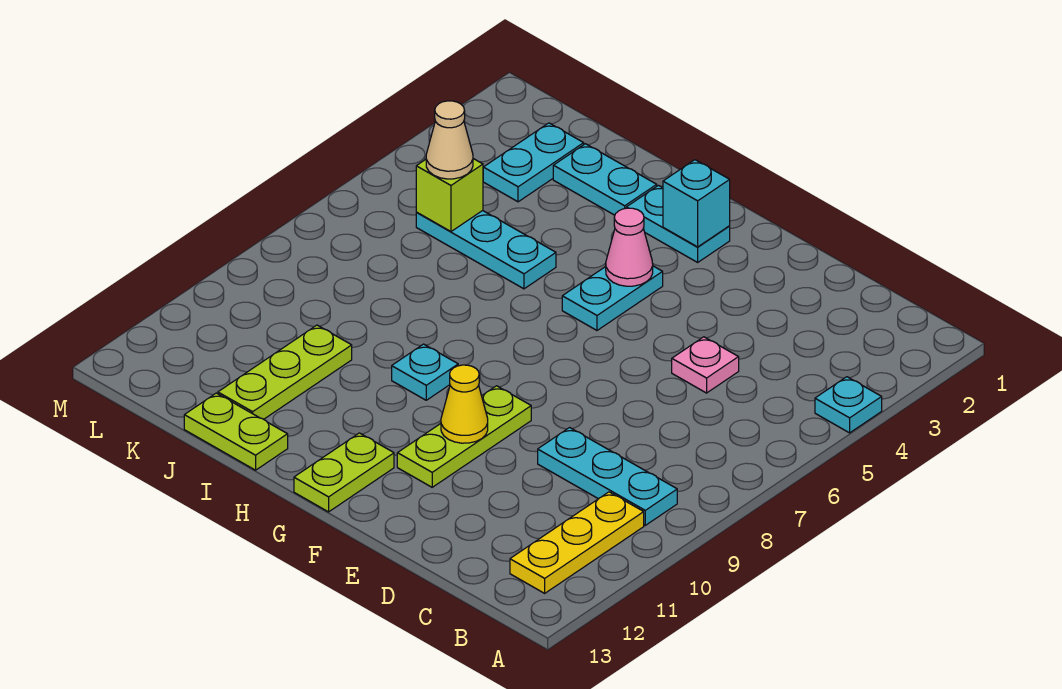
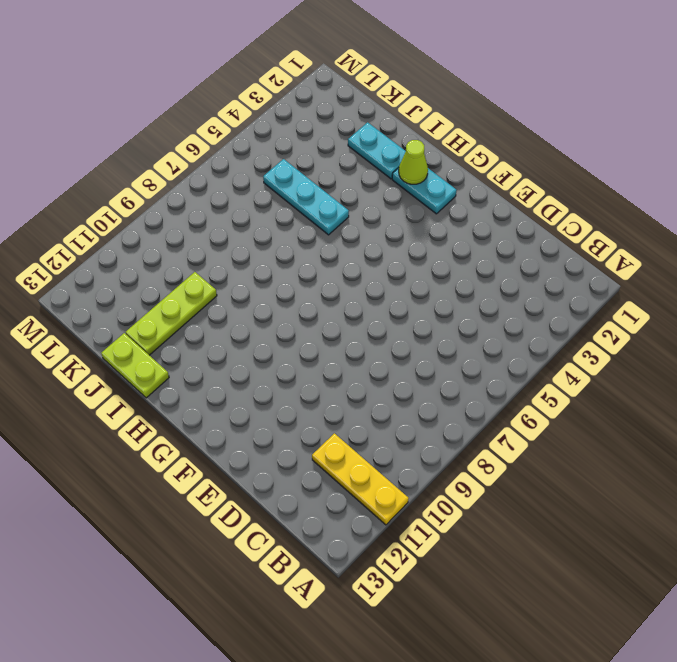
yellow plate A11:C11 level 1 -> yellow plate B10:B12 level 1
lime cone H2 level 2 -> none
none -> cyan plate A4 level 1
none -> cyan plate B9:D9 level 1
none -> pink plate D5 level 1

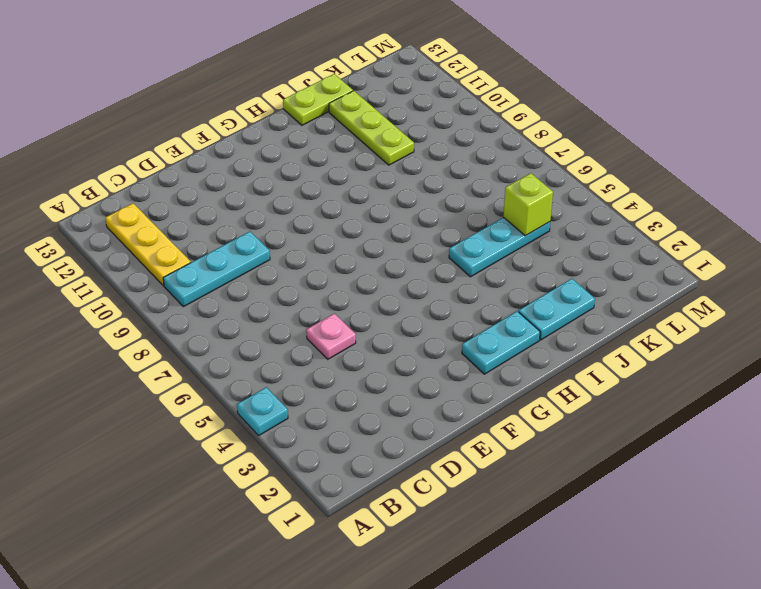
none -> lime plate F9:F11 level 1
none -> cyan plate G4:G5 level 1
none -> lime plate G12:G13 level 1

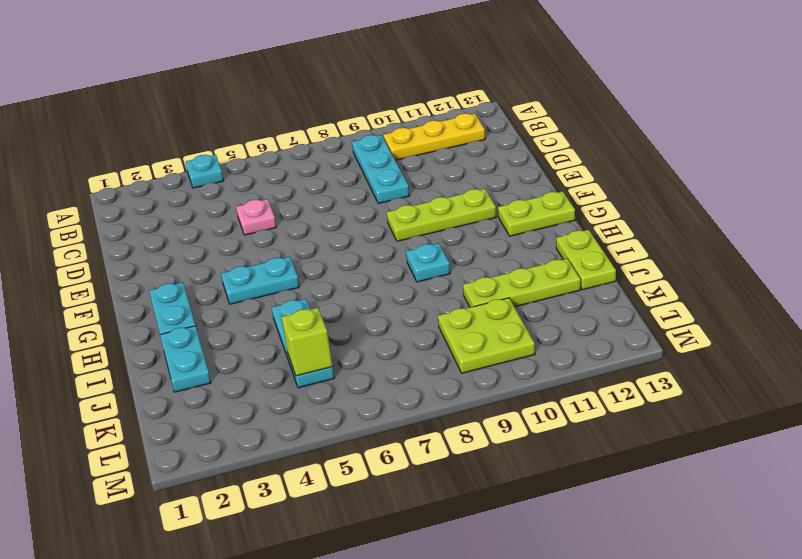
lime plate K9:L10 level 1 -> none
none -> cyan plate K2:K3 level 1
none -> yellow cone F10 level 2
none -> cyan brick G2 level 2

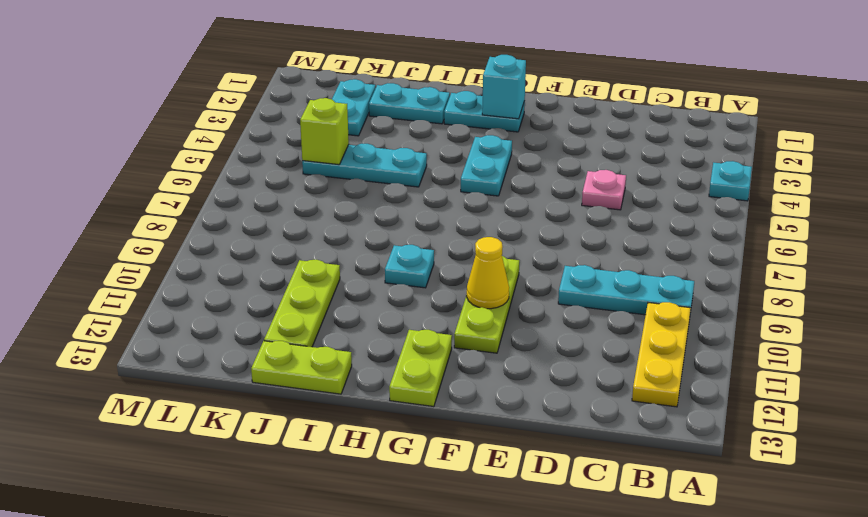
none -> pink cone G4 level 2
none -> tan cone K5 level 3

